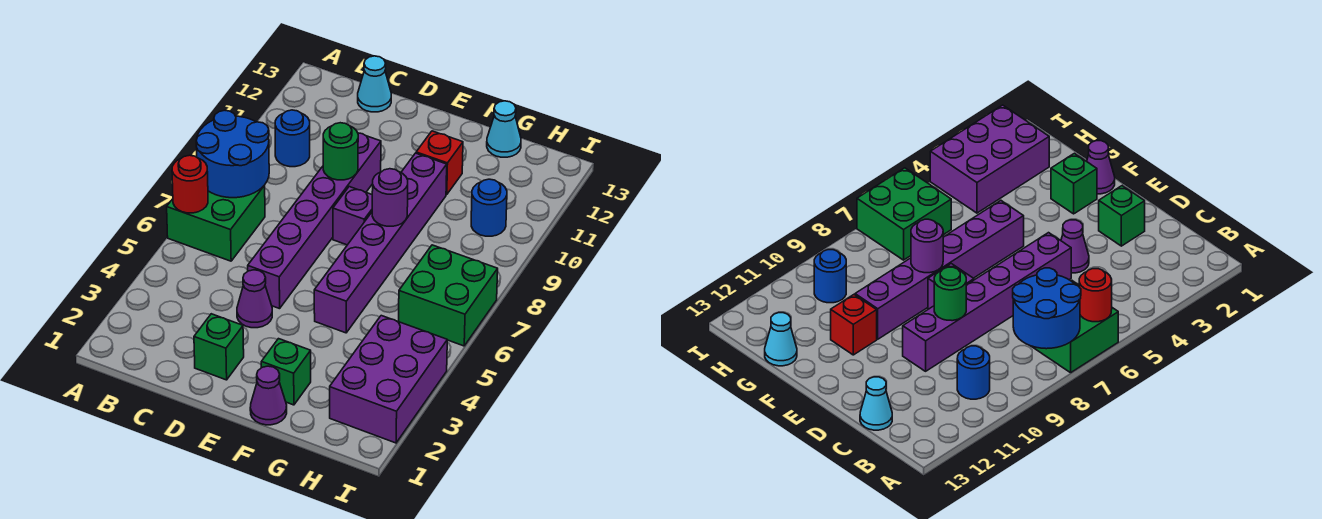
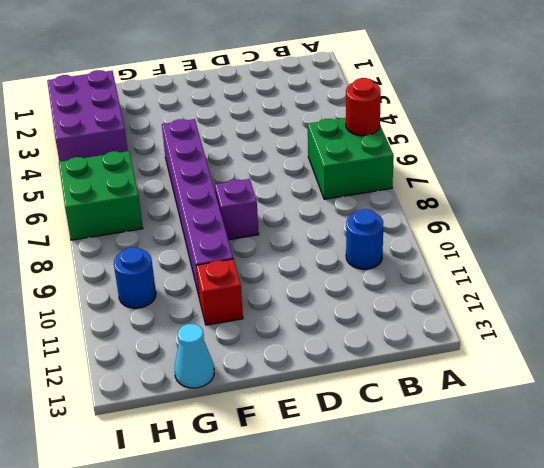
none -> cyan cone C13 level 1
none -> green brick D2 level 1
none -> purple cone D4 level 1

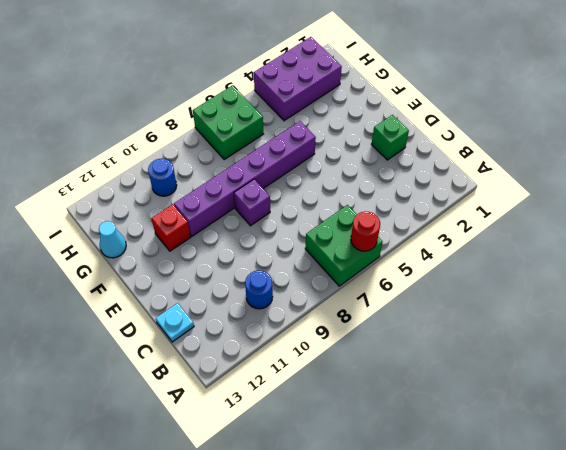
cyan plate C13 level 1 -> cyan cone C13 level 1
none -> purple cone D4 level 1
none -> purple brick D5:D10 level 1
none -> purple cone F1 level 1

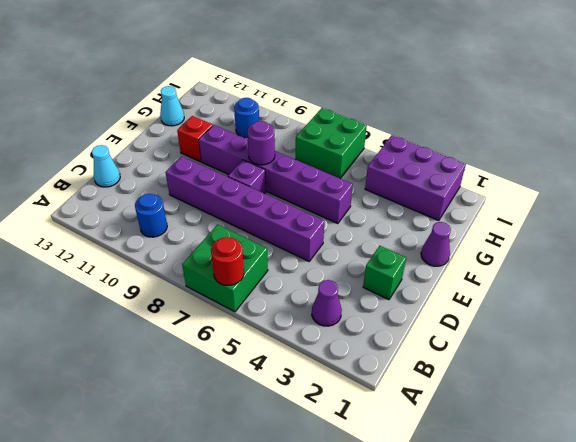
purple cone B3 level 1 -> purple cone D4 level 1
none -> green brick F2 level 1
none -> blue round brick A7:B8 level 2
none -> green round brick D9 level 2

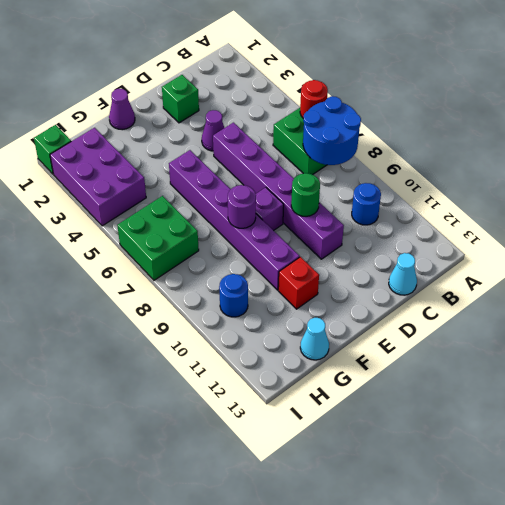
green brick I1 level 1 -> green brick F2 level 1

